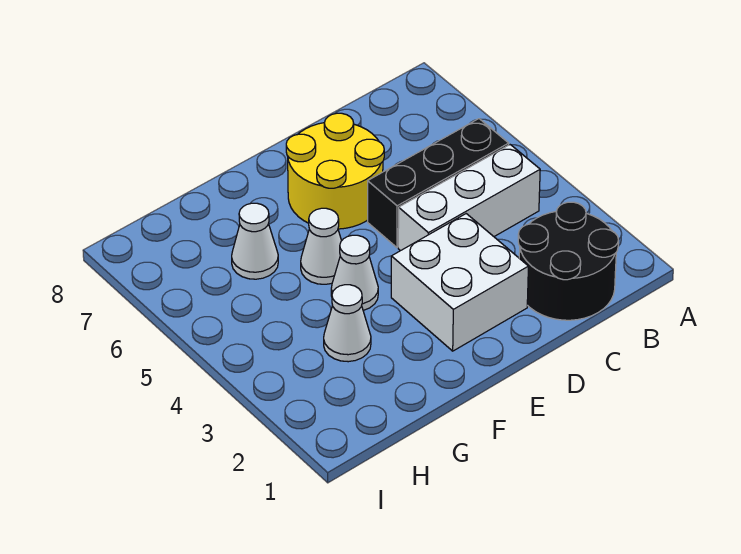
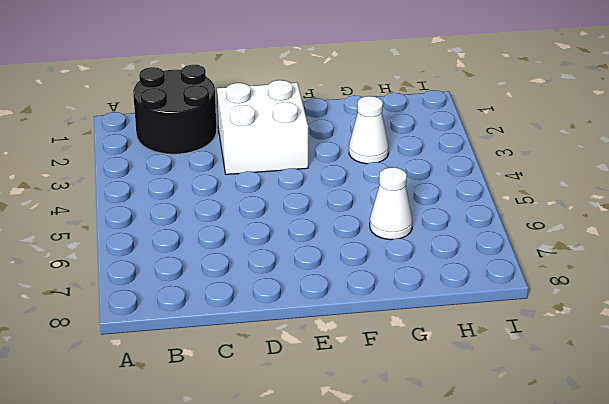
none -> white brick B4:D4 level 1
none -> black brick B5:D5 level 1

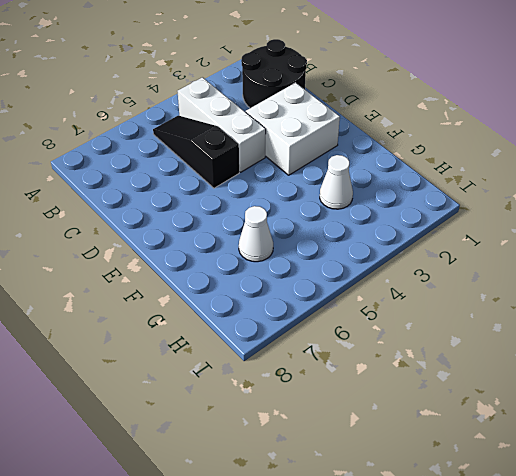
black slope B5:D5 level 1 top D -> black brick B5:D5 level 1
none -> yellow round brick D6:E7 level 1
none -> white cone F4 level 1

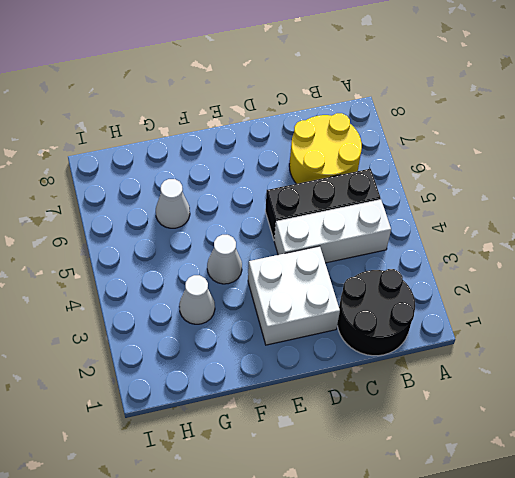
yellow round brick B6:C7 level 1 -> yellow round brick D6:E7 level 1
none -> white cone F5 level 1

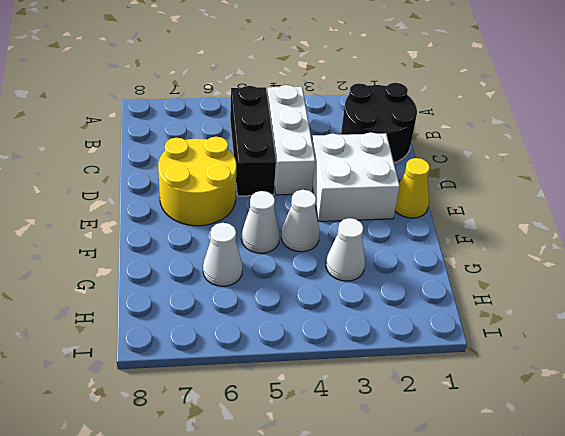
yellow cone E1 level 1 -> none

